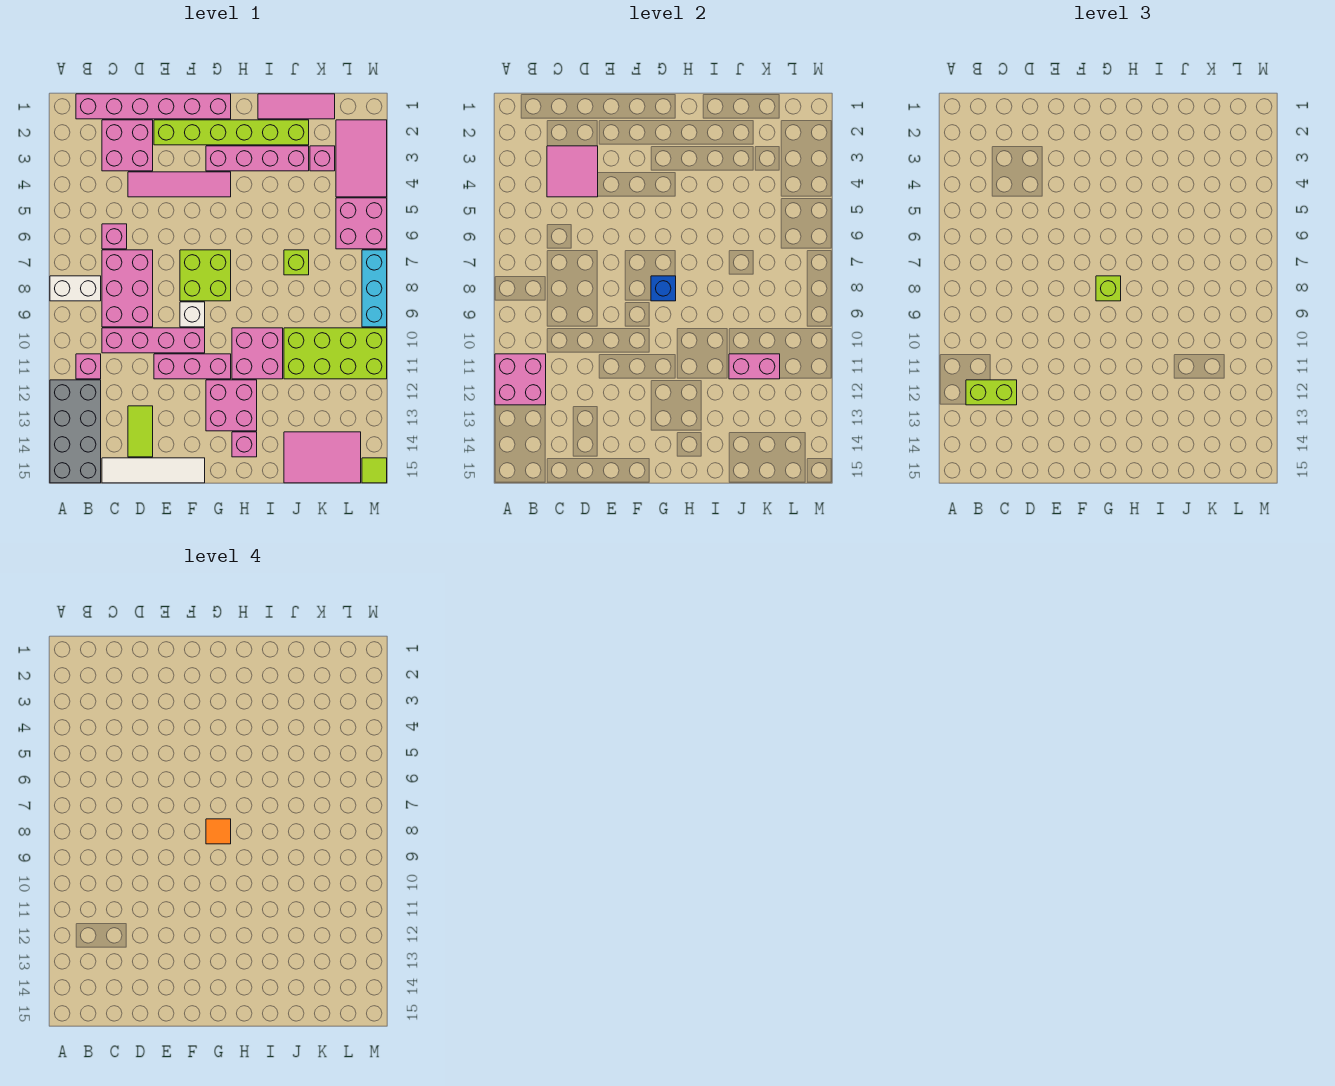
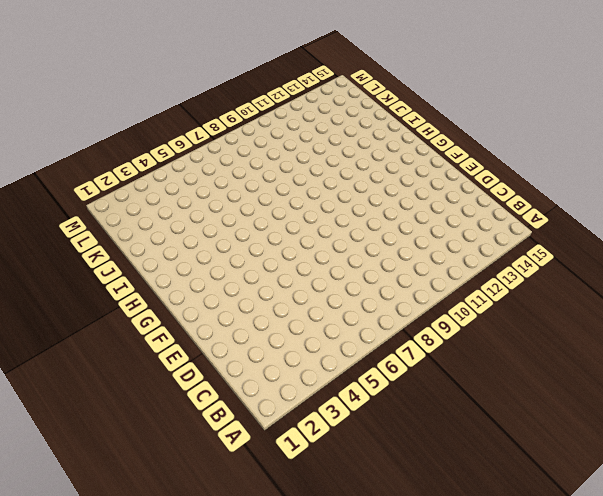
none -> white brick A8:B8 level 1
none -> grey brick A12:B15 level 1
none -> pink brick B1:G1 level 1
none -> pink brick B11 level 1

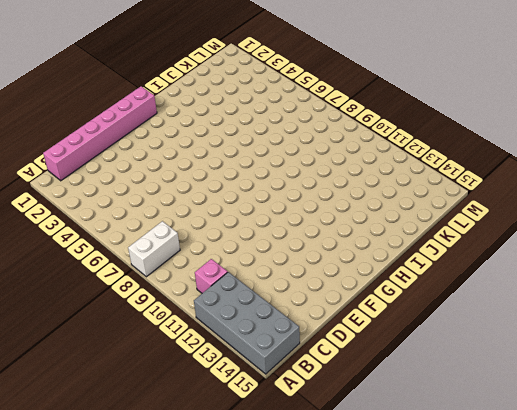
none -> pink brick C2:D3 level 1
none -> pink brick C6 level 1
none -> pink brick C7:D9 level 1
none -> pink brick C10:F10 level 1

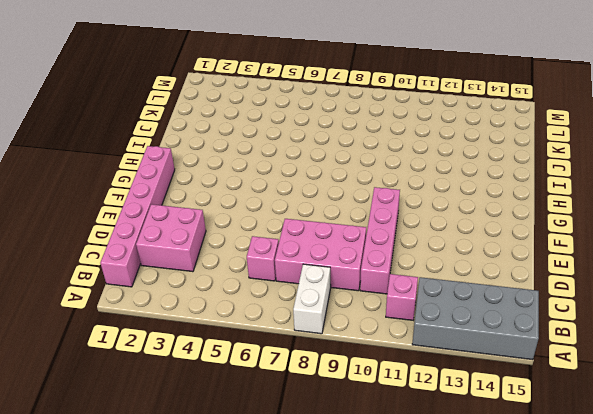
none -> white tile C15:F15 level 1
none -> pink tile D4:G4 level 1
none -> lime tile D13:D14 level 1
none -> lime brick E2:J2 level 1

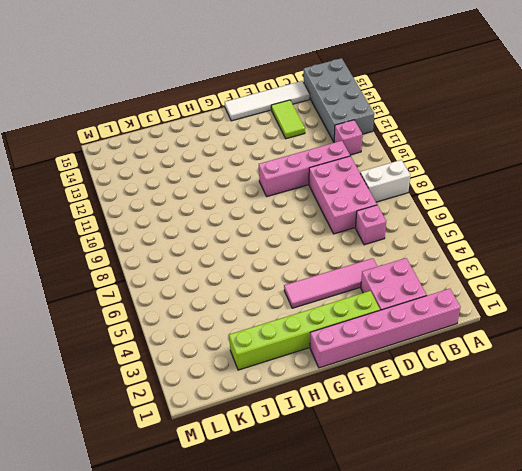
none -> pink brick E11:G11 level 1
none -> lime brick F7:G8 level 1
none -> white brick F9 level 1
none -> pink brick G3:J3 level 1

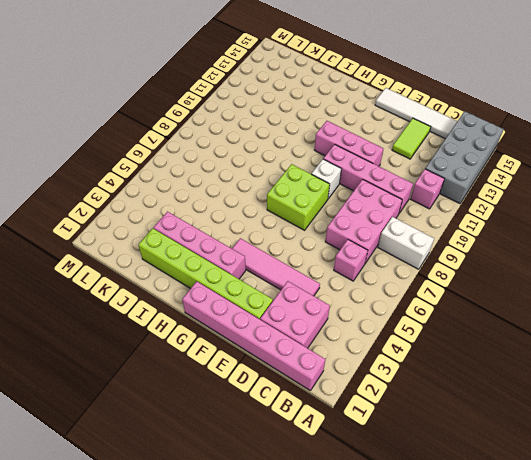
none -> pink brick G12:H13 level 1
none -> pink brick H10:I11 level 1
none -> pink brick H14 level 1
none -> pink tile I1:K1 level 1

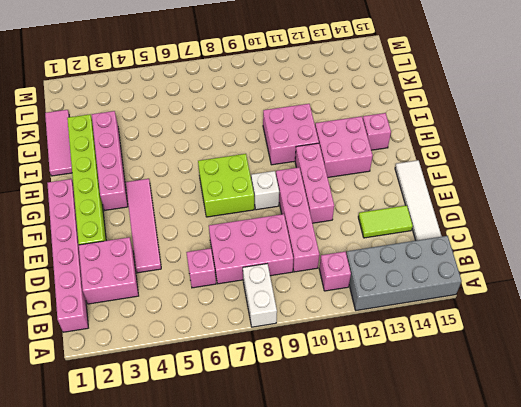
none -> lime brick J7 level 1
none -> lime brick J10:M11 level 1
none -> pink tile J14:L15 level 1
none -> pink brick K3 level 1

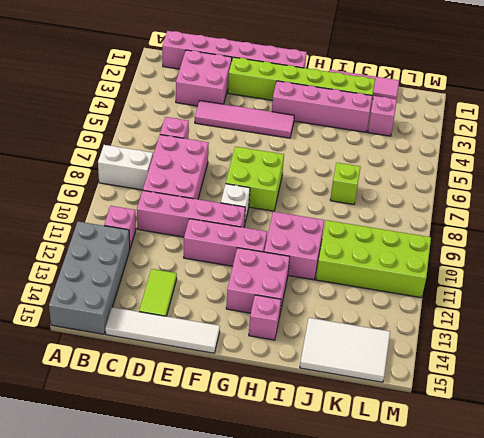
white tile J14:L15 level 1 -> pink tile J14:L15 level 1
none -> pink tile L2:M4 level 1
none -> pink brick L5:M6 level 1
none -> cyan brick M7:M9 level 1
none -> lime tile M15 level 1

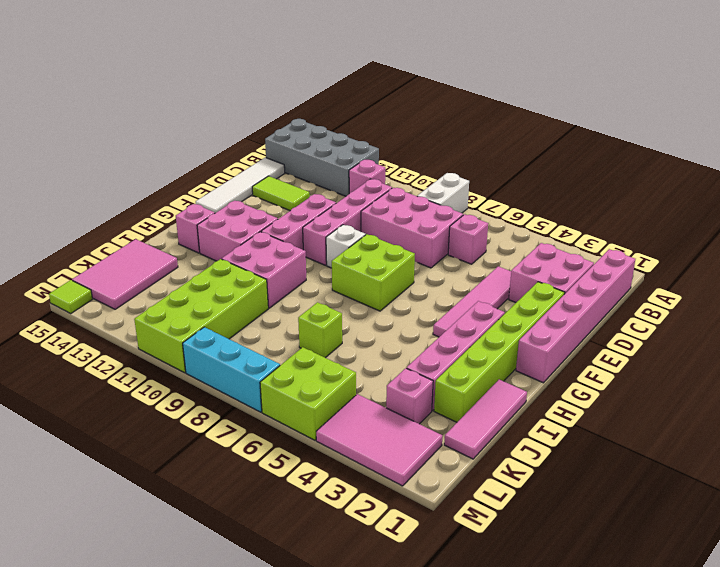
lime brick L5:M6 level 1 -> pink brick L5:M6 level 1
none -> pink brick A11:B12 level 2
none -> pink tile C3:D4 level 2
none -> blue brick G8 level 2
none -> pink brick J11:K11 level 2

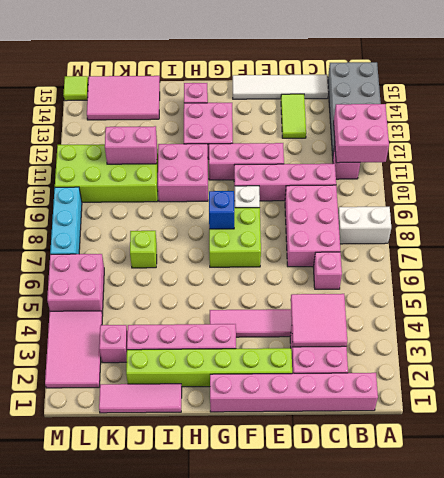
none -> lime brick B12:C12 level 3
none -> lime brick G8 level 3
none -> orange tile G8 level 4

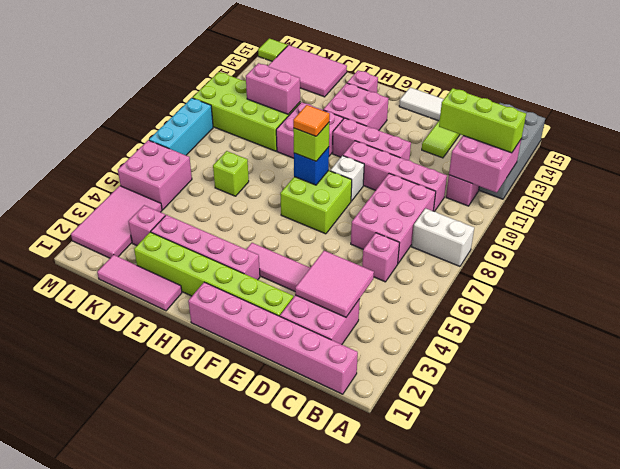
lime brick A12:C12 level 3 -> lime brick B12:C12 level 3

